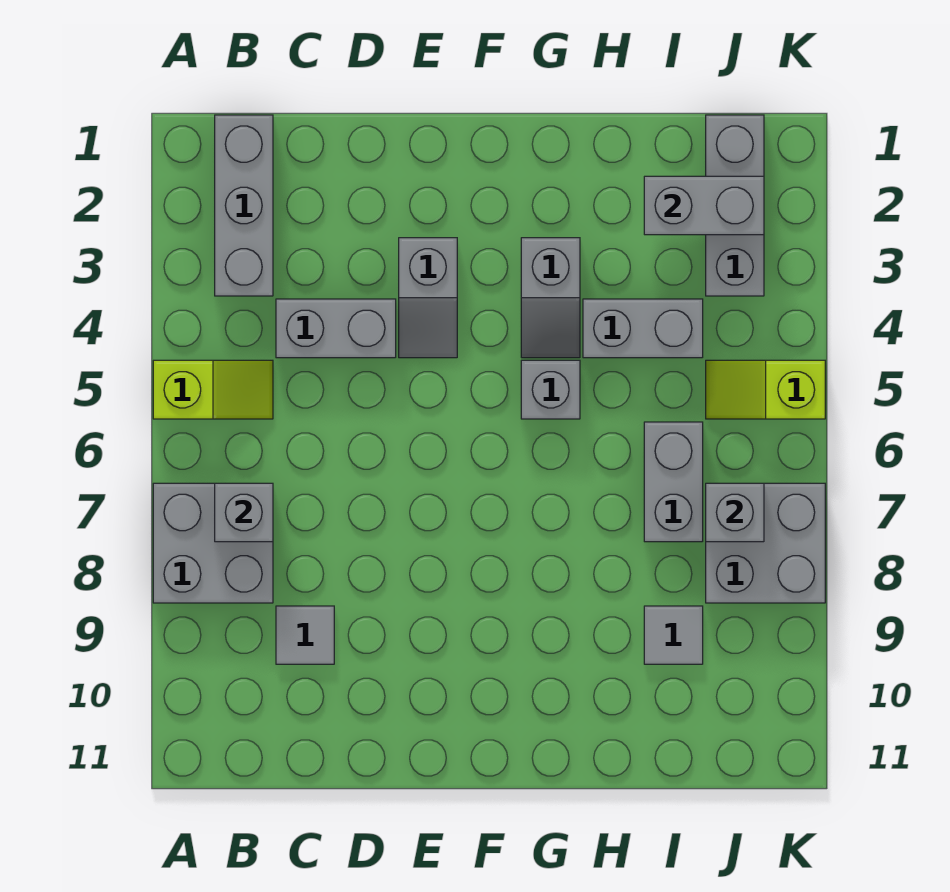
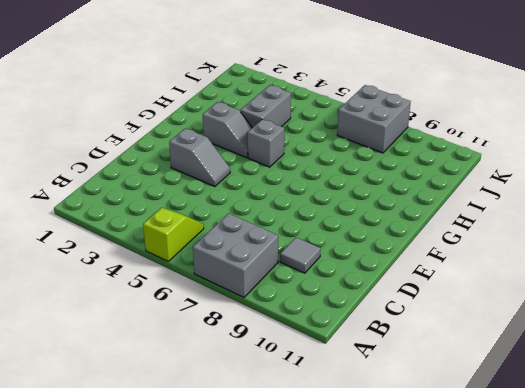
none -> grey brick B1:B3 level 1
none -> grey brick C4:D4 level 1
none -> grey brick I6:I7 level 1

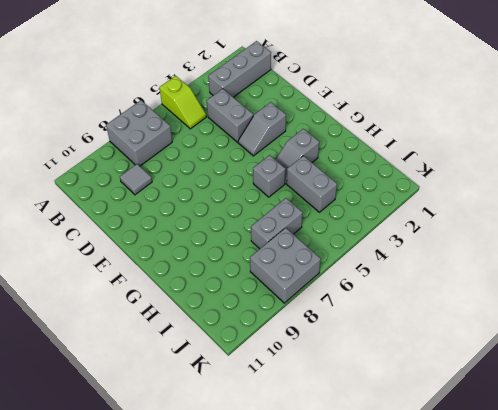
none -> grey tile I9 level 1
none -> grey brick J1:J3 level 1
none -> lime slope J5:K5 level 1 top K

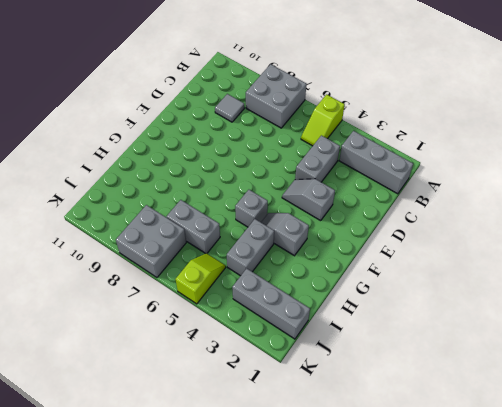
none -> grey tile I9 level 1
none -> grey brick B7 level 2
none -> grey brick I2:J2 level 2

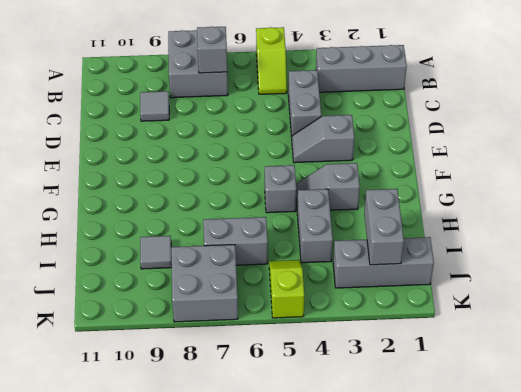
none -> grey brick J7 level 2

